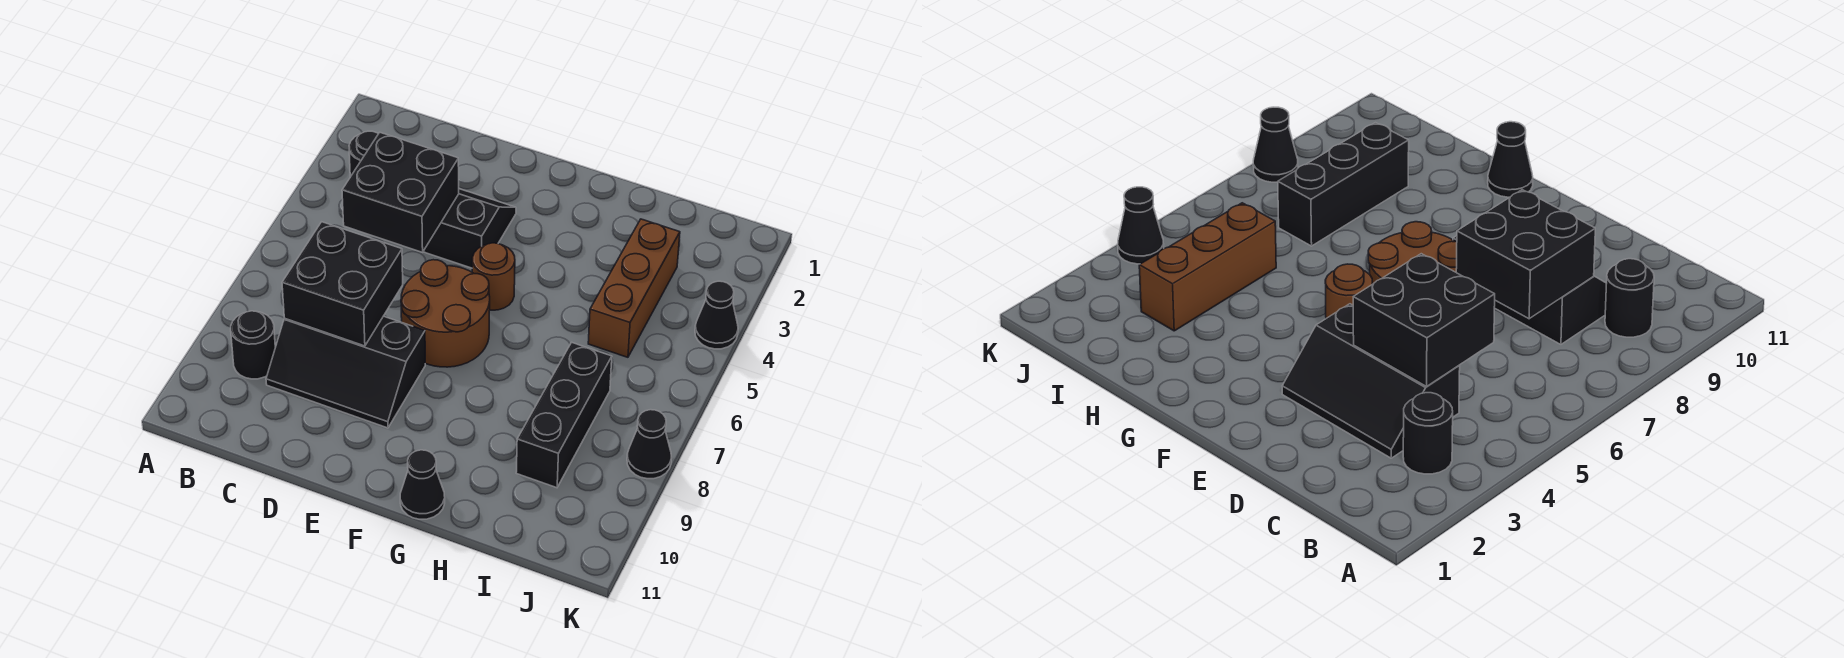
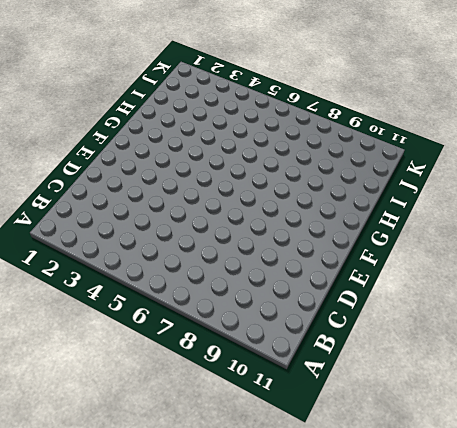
none -> black round brick B3 level 1
none -> black round brick B9 level 1
none -> black slope C3:E4 level 1 top 4

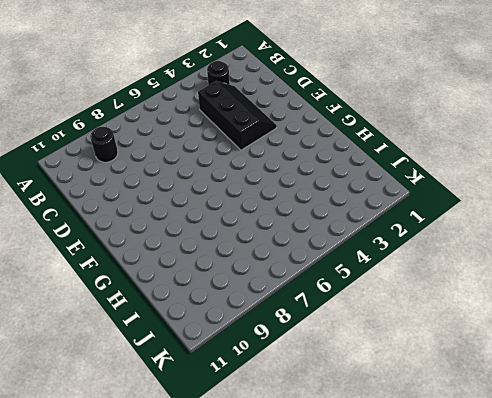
none -> black slope C8:E9 level 1 top 8
none -> brown round brick E6:F7 level 1
none -> brown round brick F5 level 1

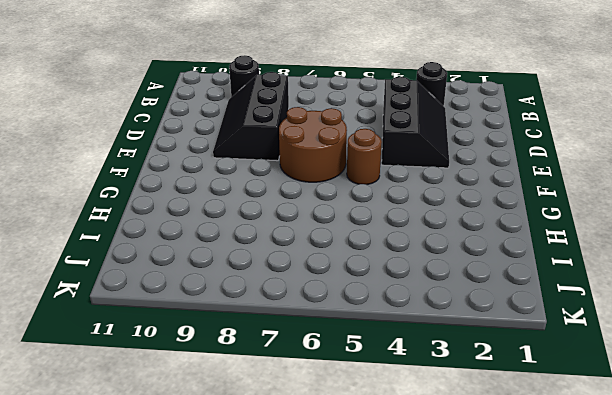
none -> black cone G11 level 1
none -> brown brick I3:I5 level 1
none -> black brick I7:I9 level 1

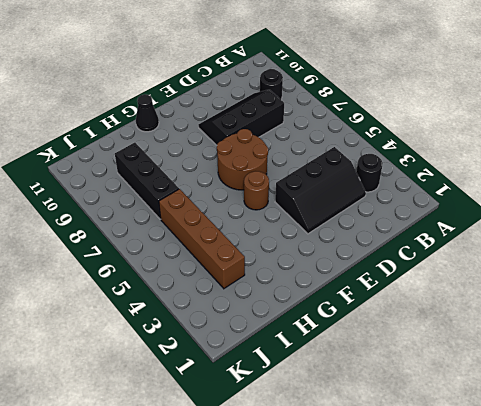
brown brick I3:I6 level 1 -> brown brick I3:I5 level 1
none -> black cone K4 level 1
none -> black cone K8 level 1
none -> black brick C4:D5 level 2

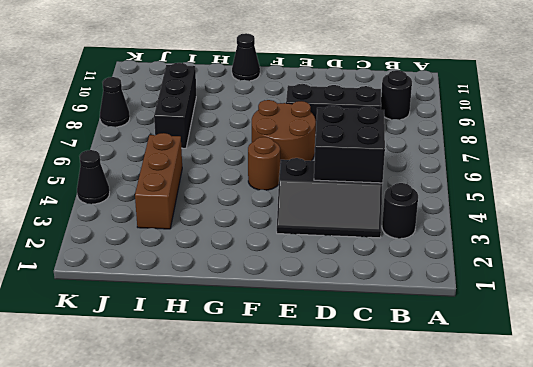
none -> black brick C7:D8 level 2

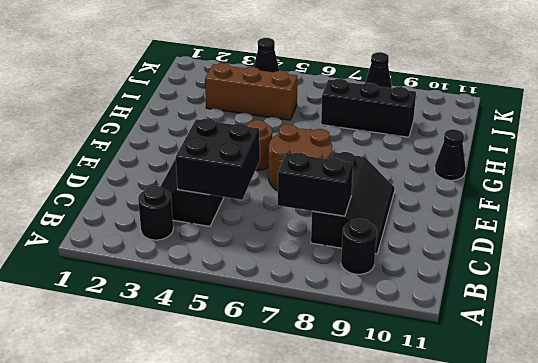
black brick C7:C8 level 2 -> black brick C7:D8 level 2

